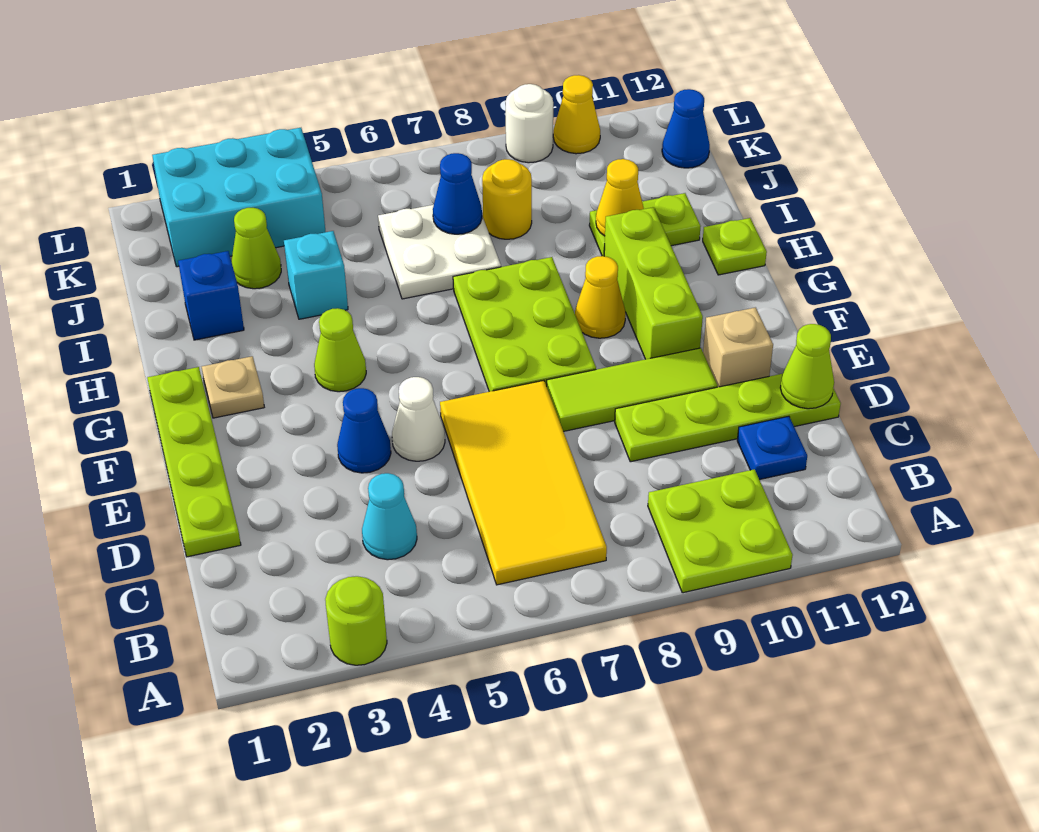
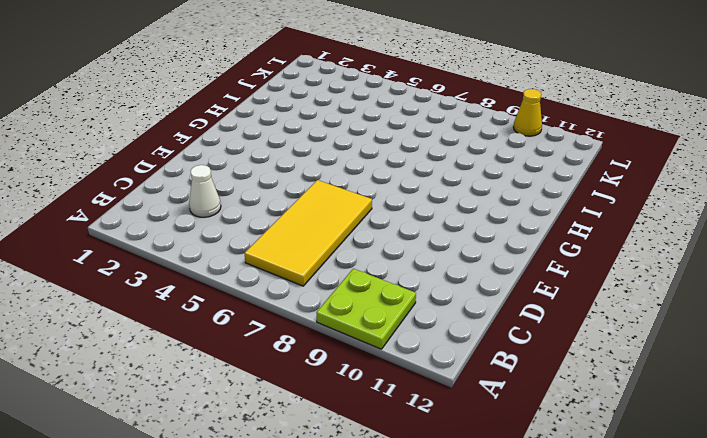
white cone C3 level 1 -> white cone E5 level 1
none -> lime round brick A3 level 1
none -> cyan cone C4 level 1
none -> blue plate C11 level 1
none -> lime plate D1:G1 level 1

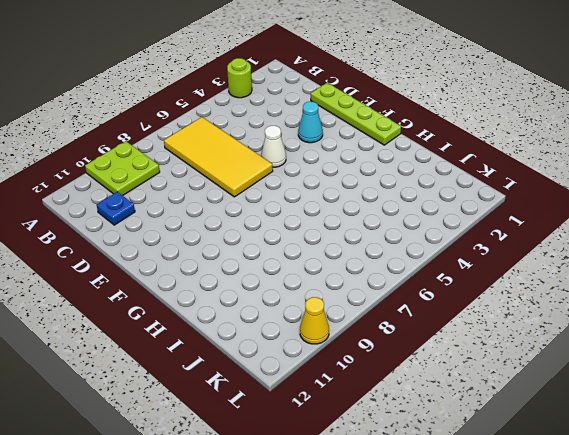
cyan cone E3 level 1 -> cyan cone C4 level 1
none -> lime plate D9:D12 level 1
none -> blue cone E4 level 1
none -> lime tile E8:E10 level 1
none -> tan brick E11 level 1

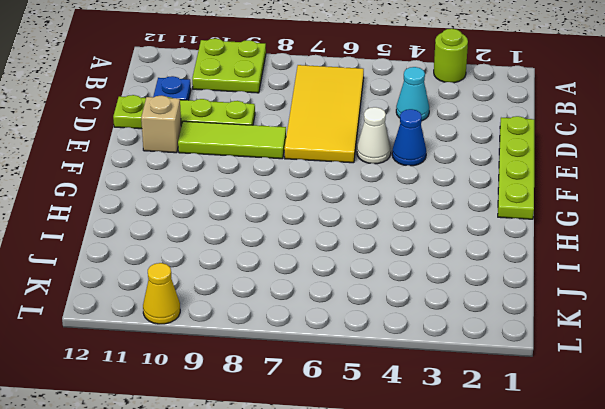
none -> lime plate F7:H8 level 1
none -> lime brick F10:H10 level 1
none -> tan plate G2 level 1
none -> lime cone G4 level 1

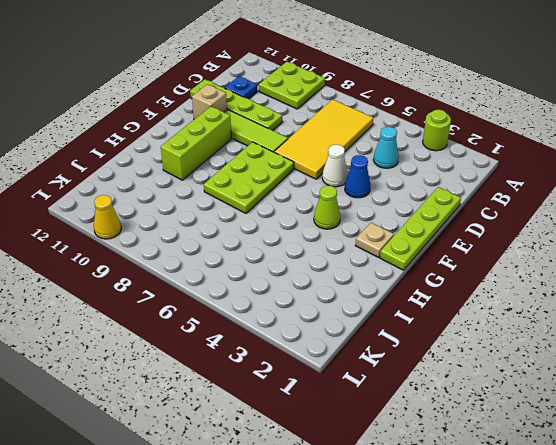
none -> yellow cone G9 level 1
none -> lime plate H12 level 1
none -> blue brick I2 level 1
none -> cyan brick I4 level 1

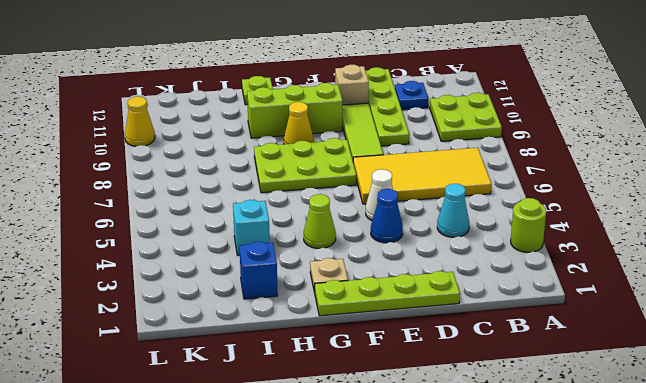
none -> white plate I6:J7 level 1
none -> lime plate I10:I11 level 1
none -> lime cone J3 level 1
none -> yellow round brick J8 level 1

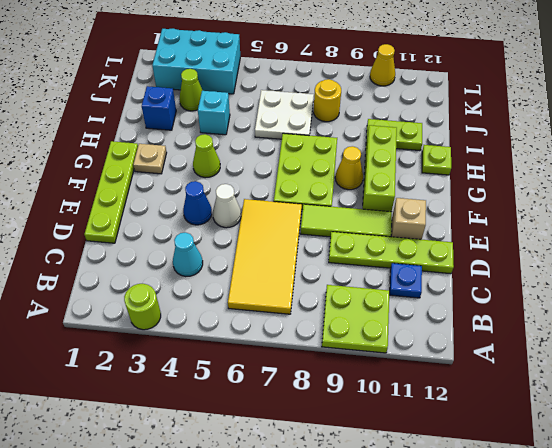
none -> blue cone K12 level 1
none -> white round brick L9 level 1
none -> lime cone D12 level 2
none -> yellow cone I10 level 2

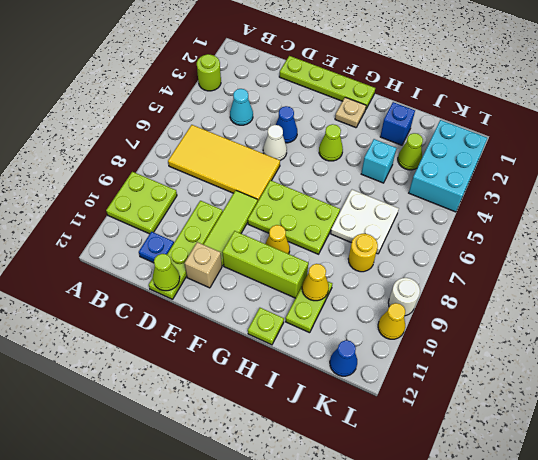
none -> blue cone J7 level 2

